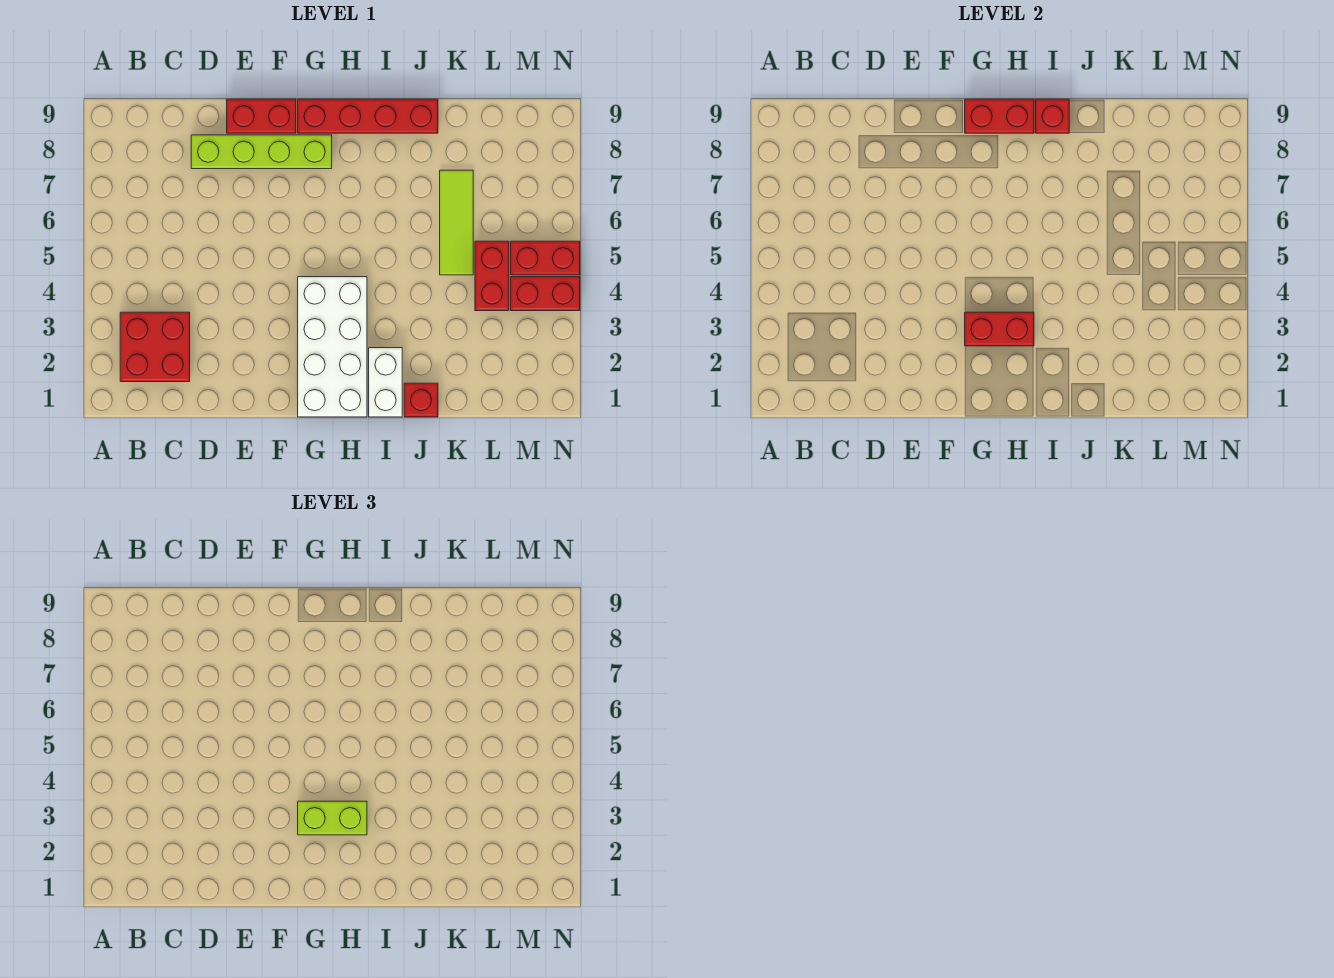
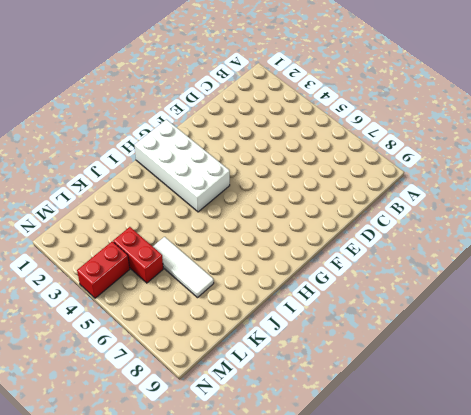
white tile K5:K7 level 1 -> lime tile K5:K7 level 1
none -> red brick B2:C3 level 1
none -> lime brick D8:G8 level 1
none -> red brick E9:F9 level 1

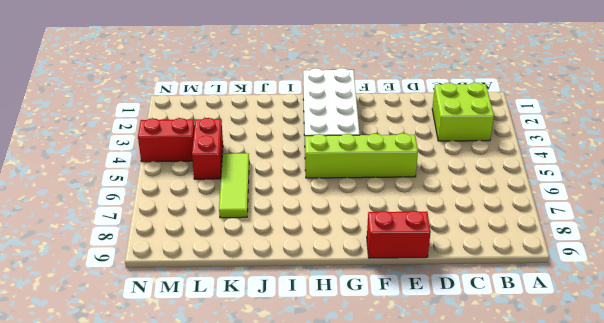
lime brick B2:C3 level 1 -> red brick B2:C3 level 1
lime brick E5:H5 level 1 -> lime brick D8:G8 level 1
none -> red brick G9:J9 level 1
none -> white brick I1:I2 level 1
none -> red brick J1 level 1

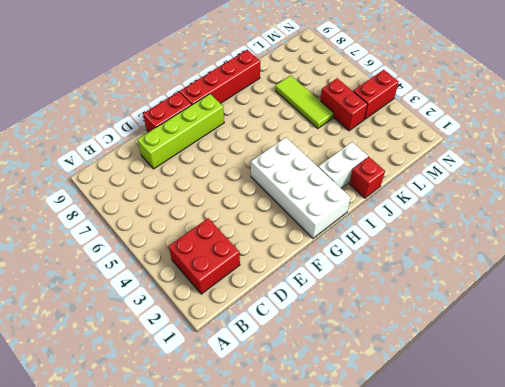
white brick I2:J2 level 1 -> white brick I1:I2 level 1
none -> red brick M5:N5 level 1
none -> red brick G3:H3 level 2
none -> red brick G9:H9 level 2

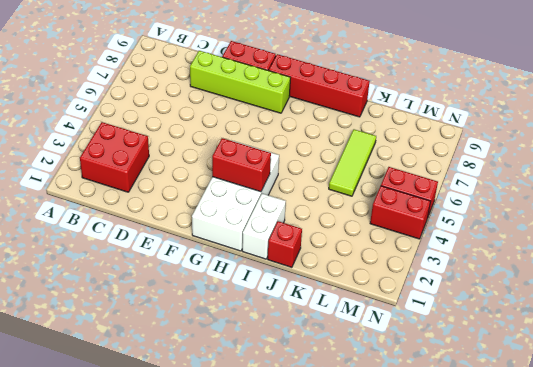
none -> red brick L4:L5 level 1
none -> red brick G9:H9 level 2
none -> red brick I9 level 2

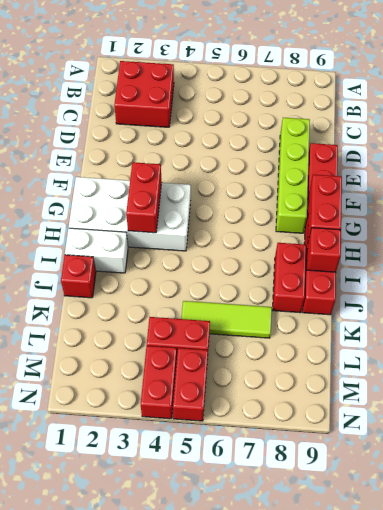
red brick I8:J8 level 1 -> none
none -> lime brick G3:H3 level 3

